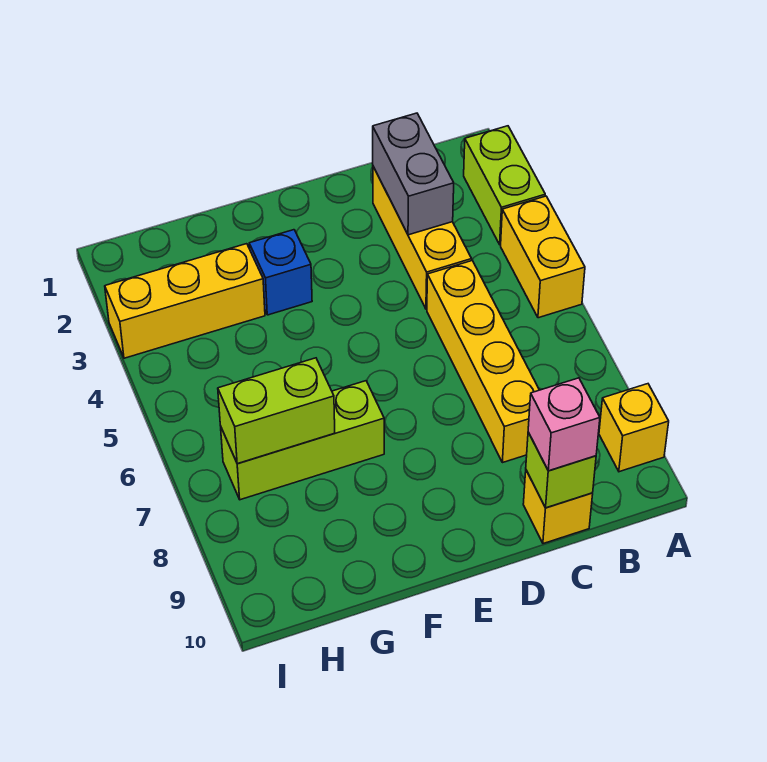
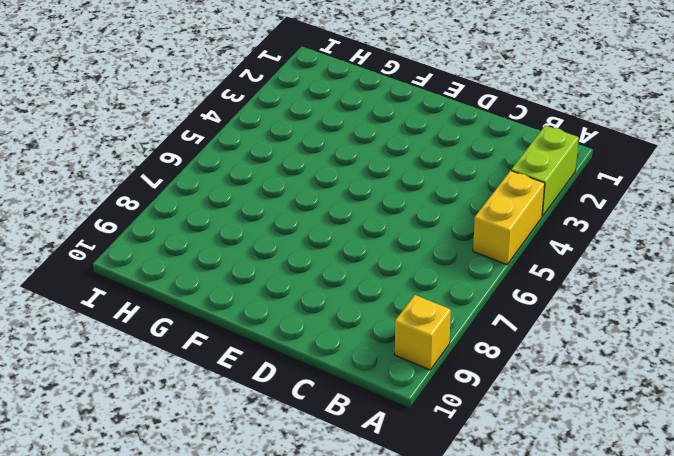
none -> yellow brick C2:C4 level 1
none -> yellow brick C5:C8 level 1
none -> yellow brick C10 level 1

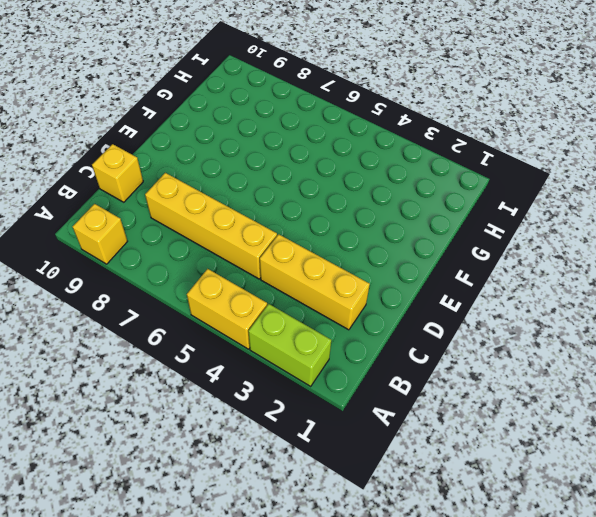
none -> blue brick F3 level 1
none -> lime brick F7:H7 level 1
none -> yellow brick G3:I3 level 1

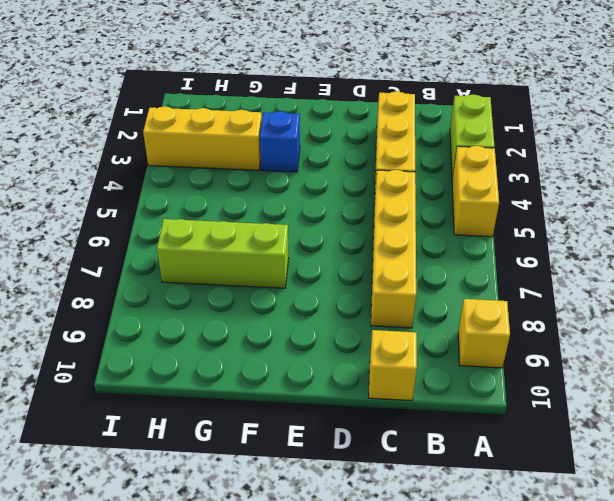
none -> grey brick C2:C3 level 2
none -> lime brick C10 level 2
none -> lime brick G7:H7 level 2

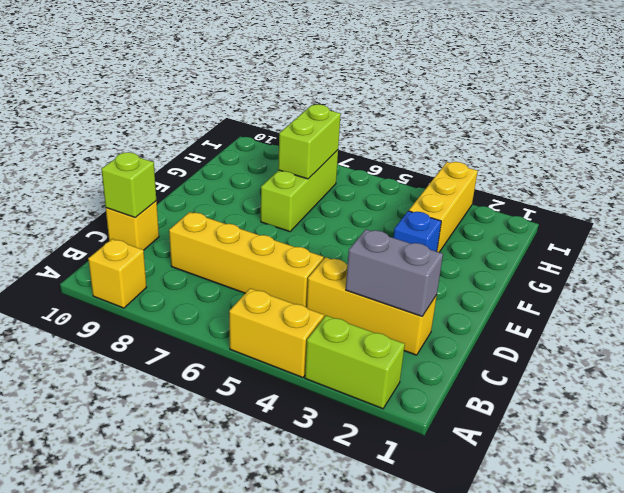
none -> pink brick C10 level 3

